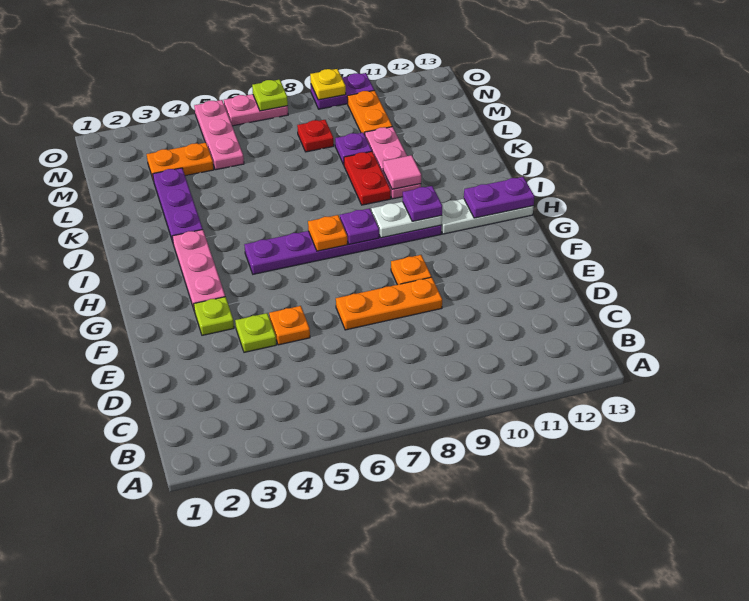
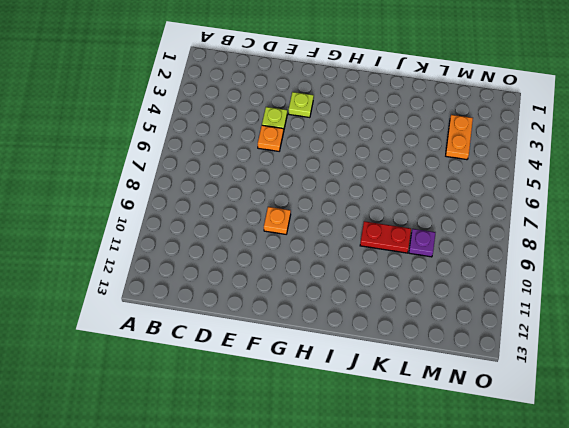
none -> orange plate E7:E9 level 1
none -> pink plate G3:I3 level 1
none -> purple plate H5:H10 level 1

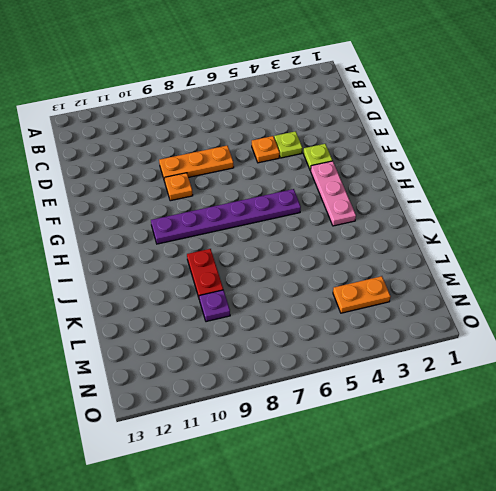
none -> white plate H11:H13 level 1
none -> purple plate J3:L3 level 1
none -> pink plate J10:L10 level 1

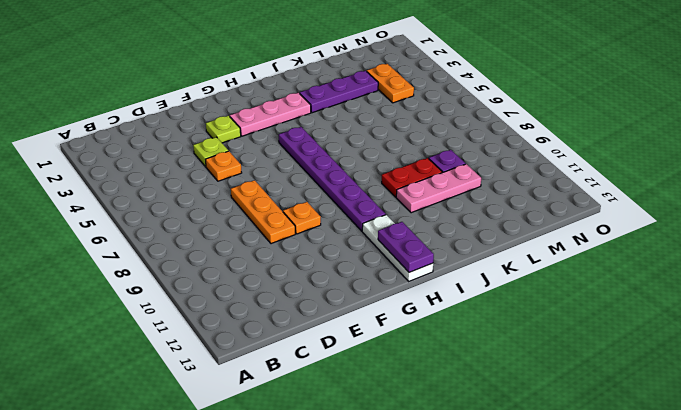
none -> pink plate M5:O5 level 1
none -> red plate M8 level 1
none -> orange plate M10:N10 level 1

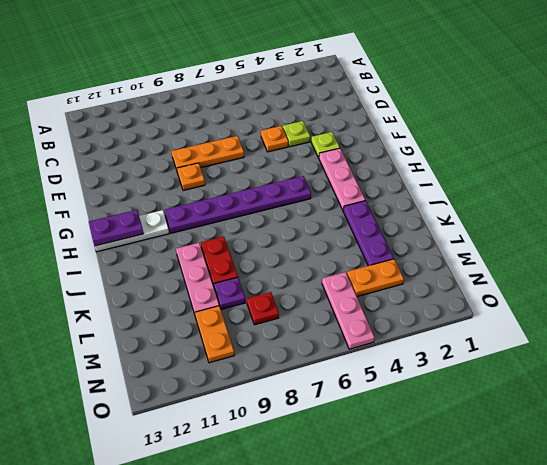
none -> pink plate O6:O7 level 1
none -> purple plate O9:O10 level 1
none -> orange plate H7 level 2

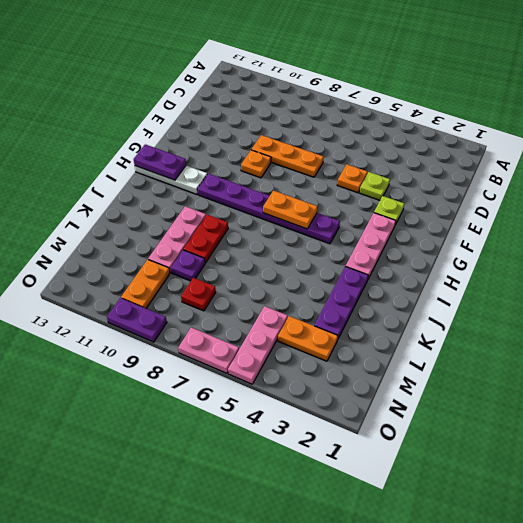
orange plate H6:H7 level 2 -> orange plate H7 level 2
none -> purple plate H8 level 2
none -> white plate H9:H10 level 2
none -> pink tile J10 level 2

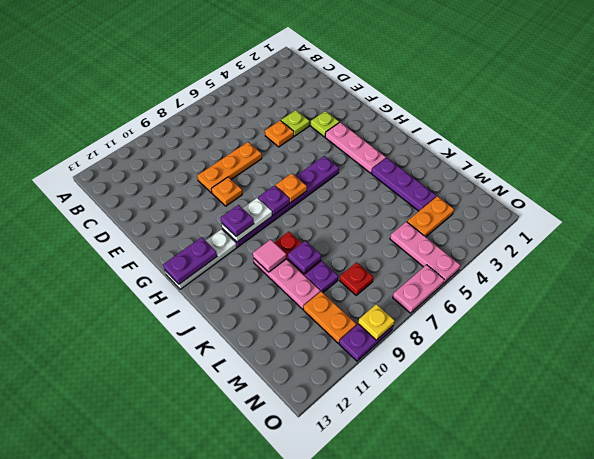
purple plate K9 level 2 -> none
none -> lime plate O7 level 2

